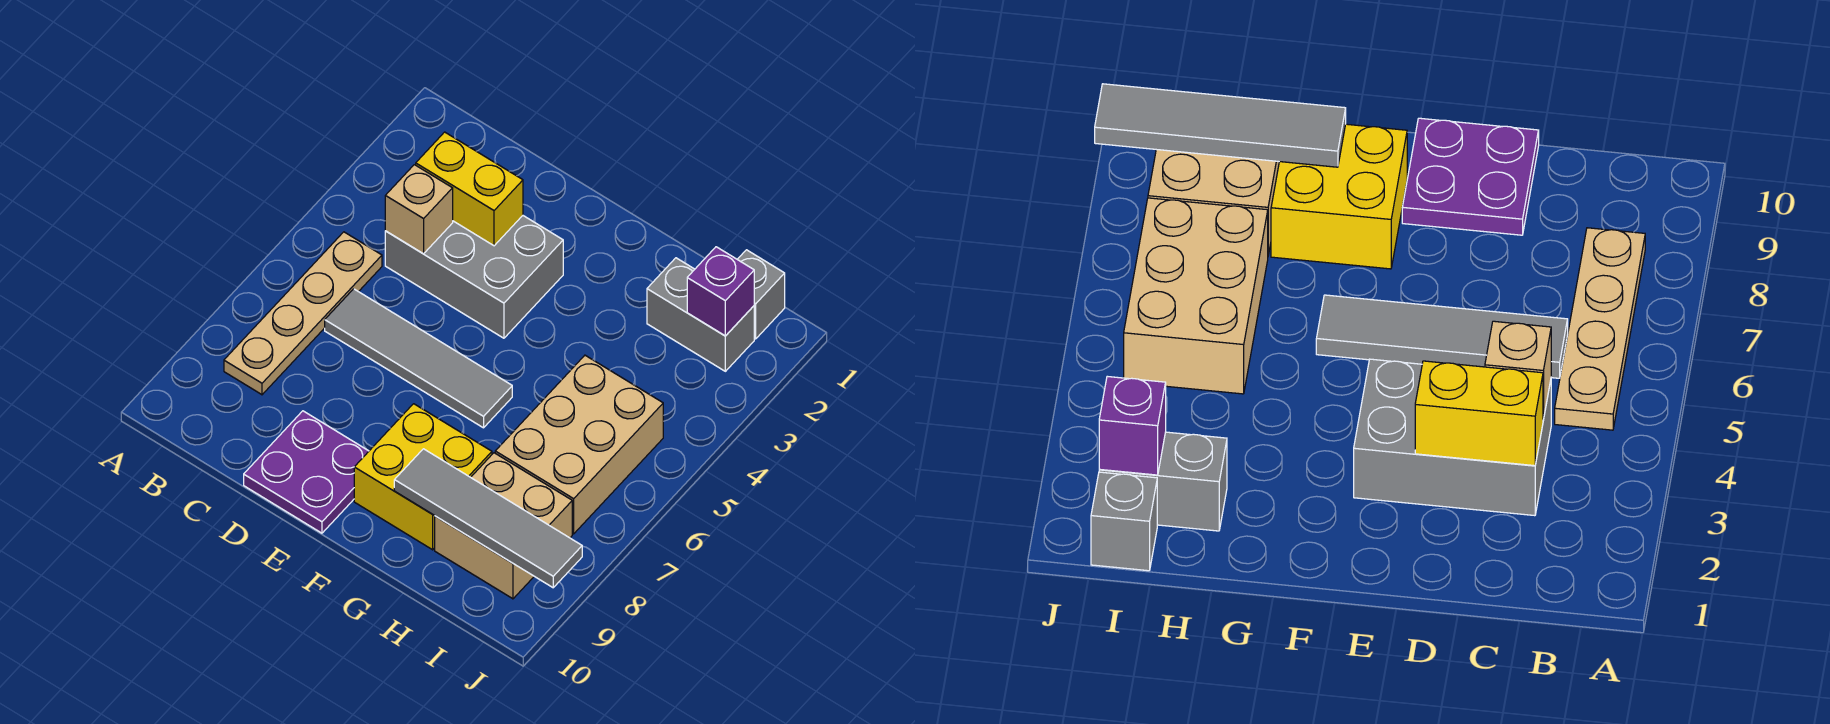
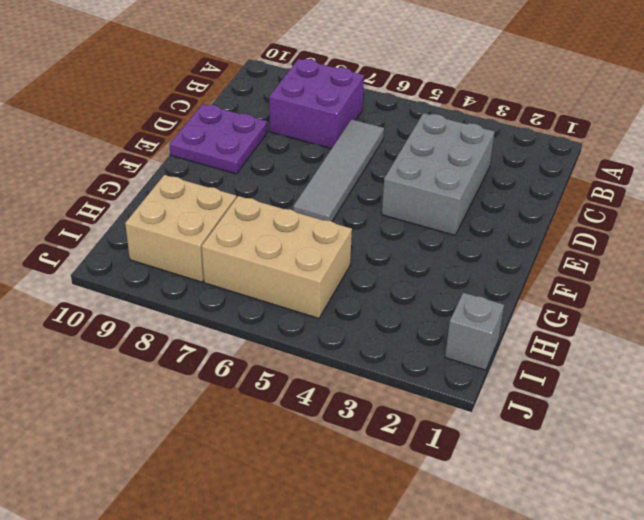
purple brick B7:C8 level 1 -> tan plate B5:B8 level 1
none -> yellow brick F8:G9 level 1
none -> grey brick H2:I2 level 1
none -> yellow brick C3:D3 level 2

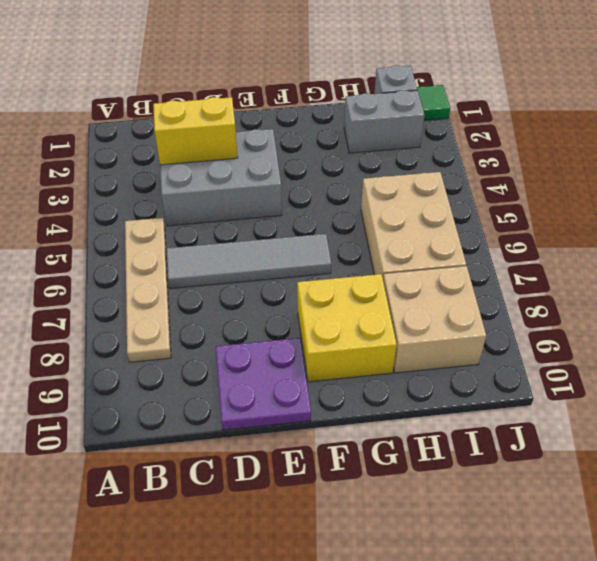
green tile J1 level 1 -> none
none -> tan brick C4 level 2
none -> grey tile G9:J9 level 2
none -> purple brick I2 level 2

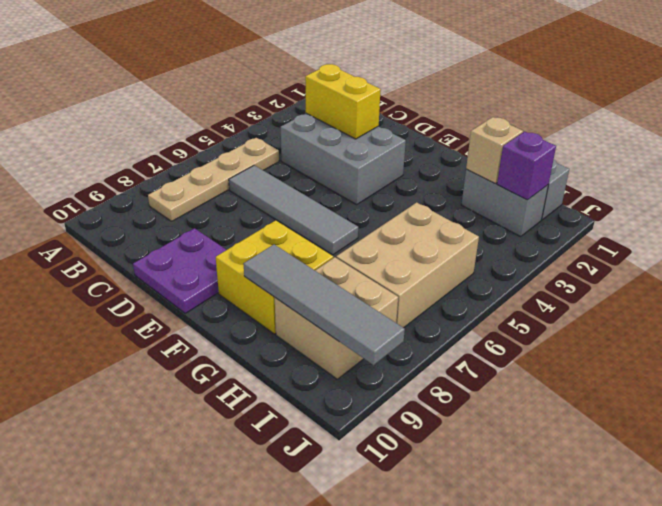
tan brick H2 level 2 -> tan brick C4 level 2

